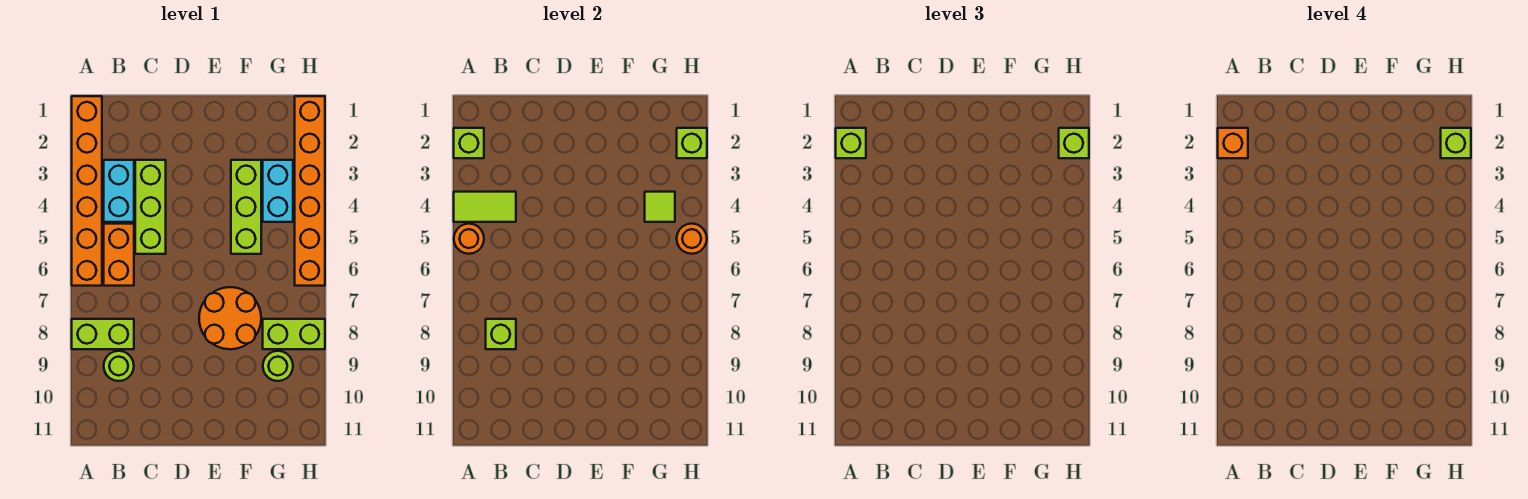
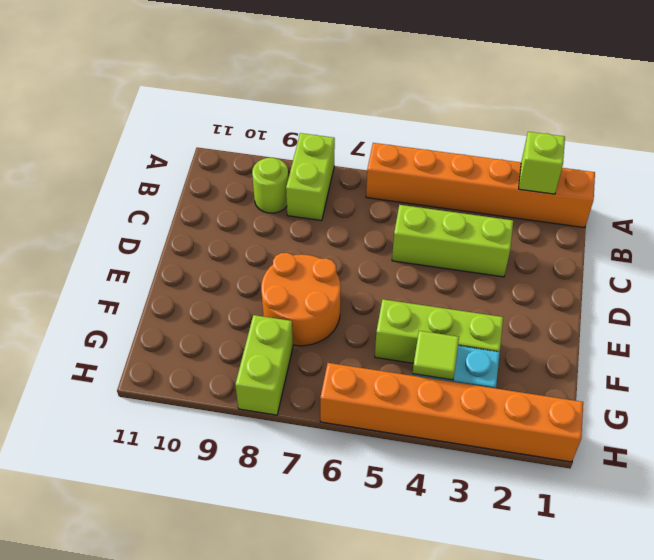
none -> cyan brick B3:B4 level 1
none -> orange brick B5:B6 level 1
none -> lime round brick G9 level 1

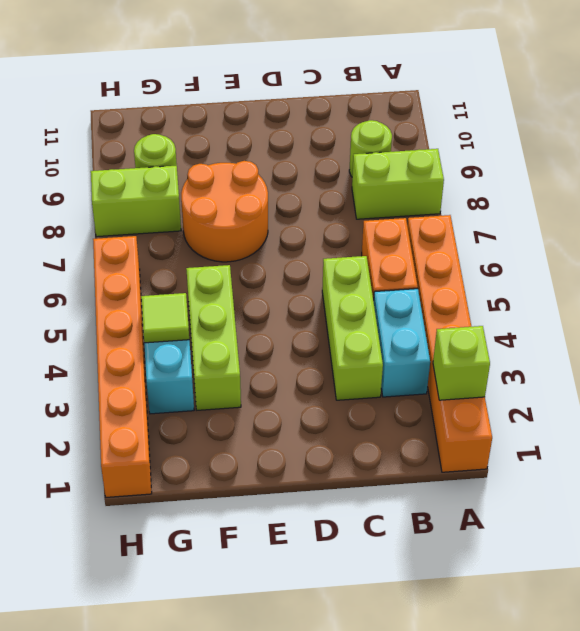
none -> lime tile A4:B4 level 2
none -> orange round brick A5 level 2
none -> lime brick B8 level 2

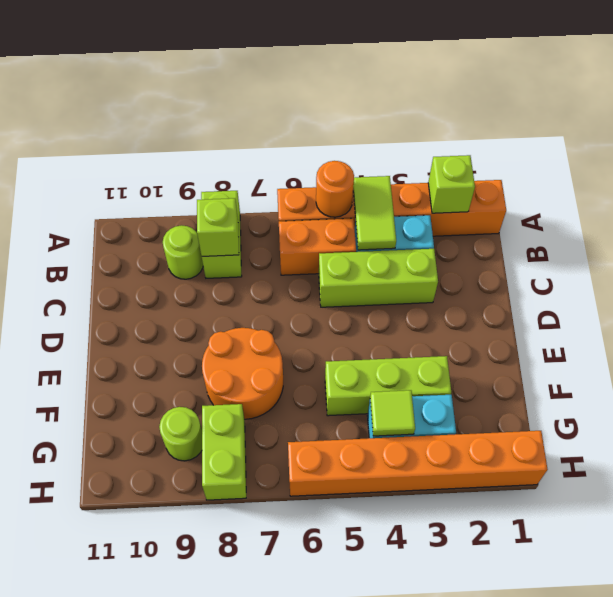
none -> lime brick H2 level 2
none -> orange round brick H5 level 2
none -> lime brick A2 level 3

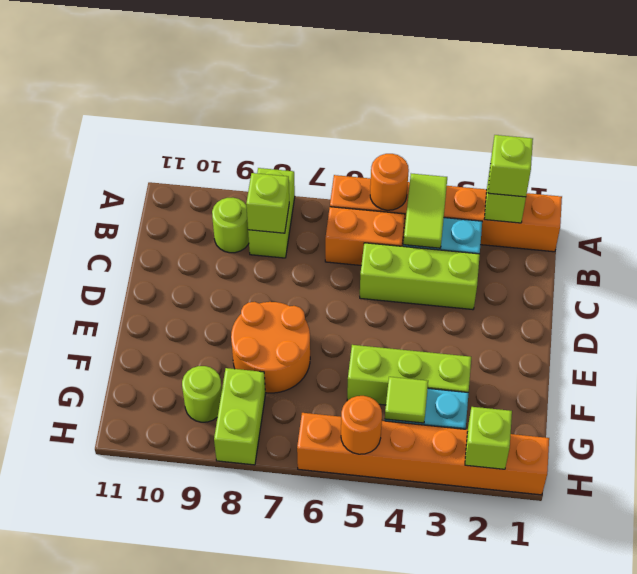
none -> lime brick H2 level 3
none -> orange brick A2 level 4
none -> lime brick H2 level 4

